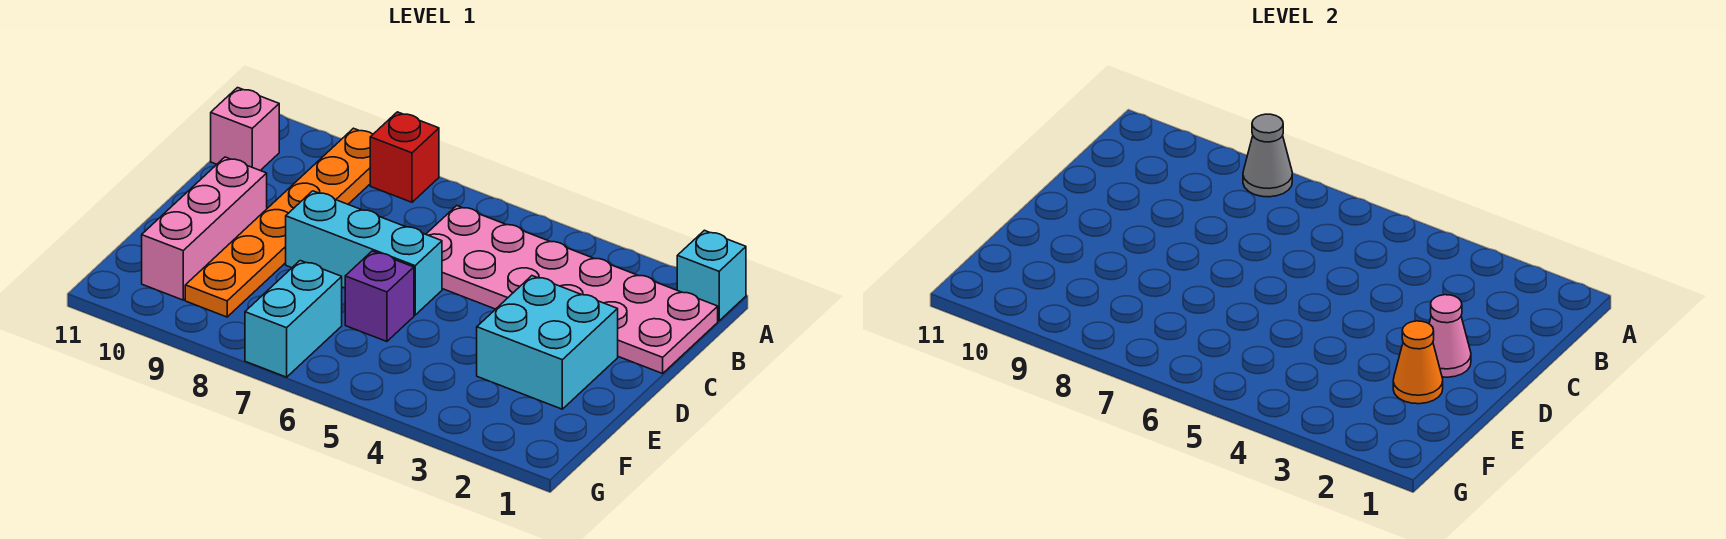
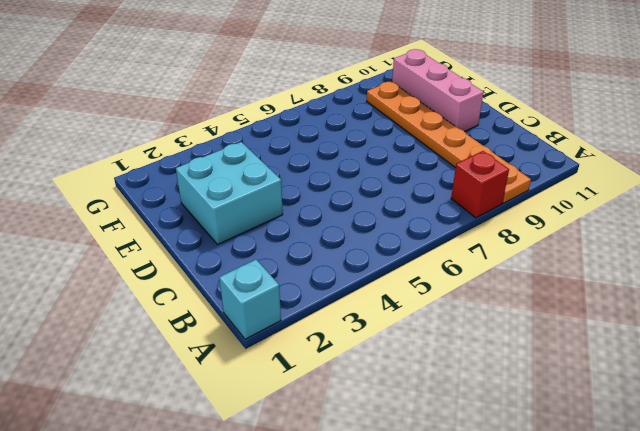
none -> pink plate B1:C6 level 1
none -> pink brick B11 level 1
none -> cyan brick D6:D8 level 1

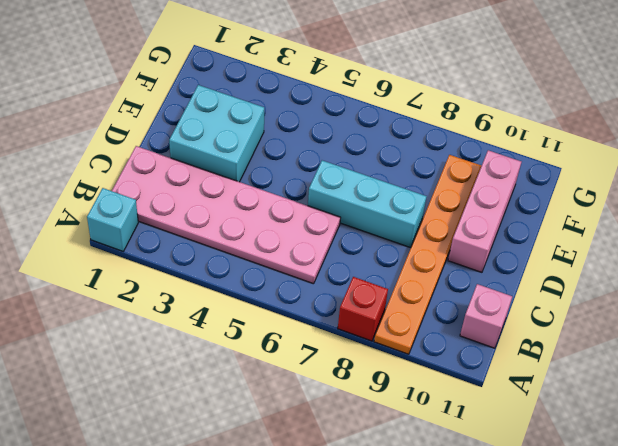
none -> purple brick E6 level 1
none -> cyan brick F7:G7 level 1
none -> grey cone A8 level 2

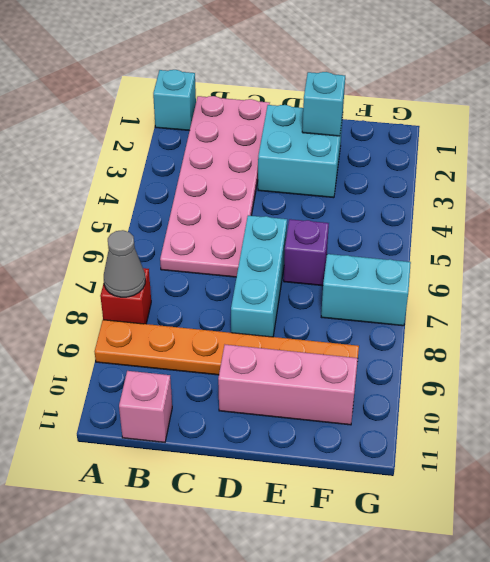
cyan brick E2 level 2 -> orange cone E2 level 2
none -> pink cone D2 level 2

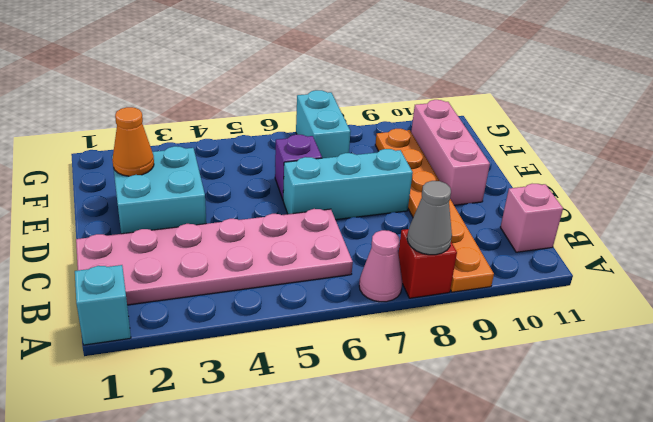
pink cone A7 level 1 -> pink cone D2 level 2

